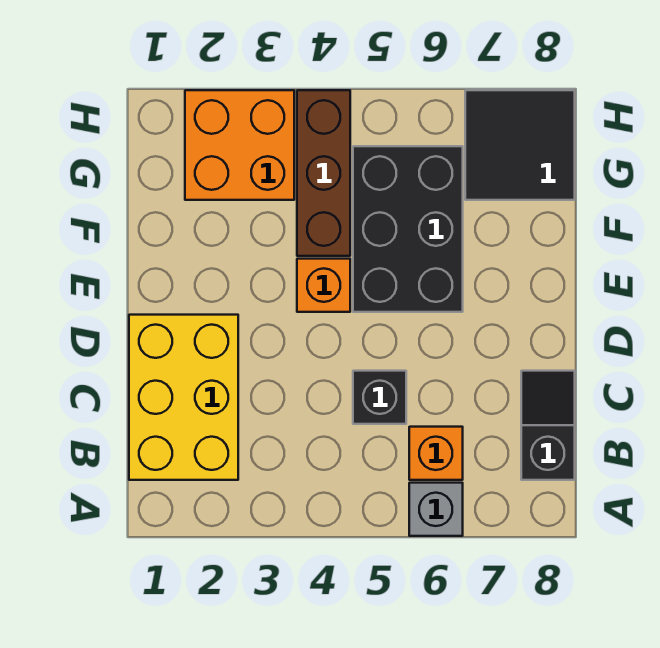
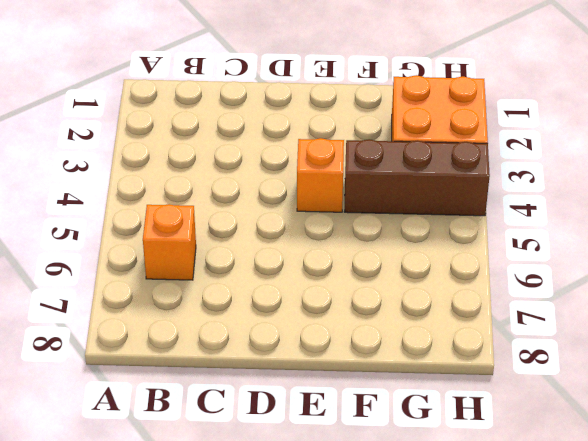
none -> grey brick A6 level 1
none -> yellow brick B1:D2 level 1

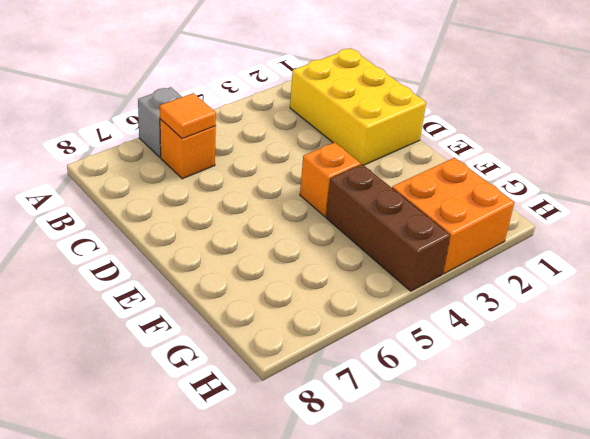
orange tile B6 level 2 -> none
none -> black slope B8:C8 level 1 top B
none -> black brick C5 level 1

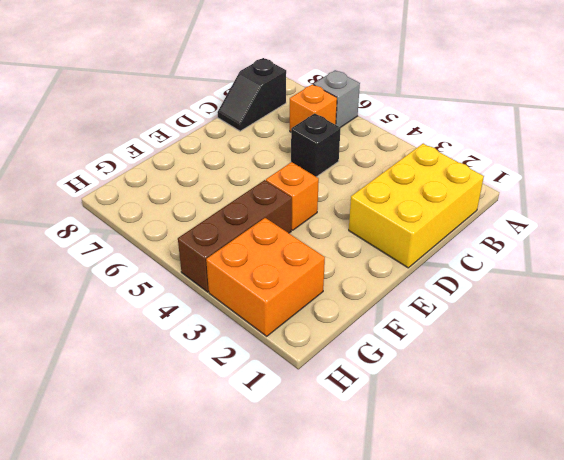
none -> black brick E5:G6 level 1
none -> black tile G7:H8 level 1

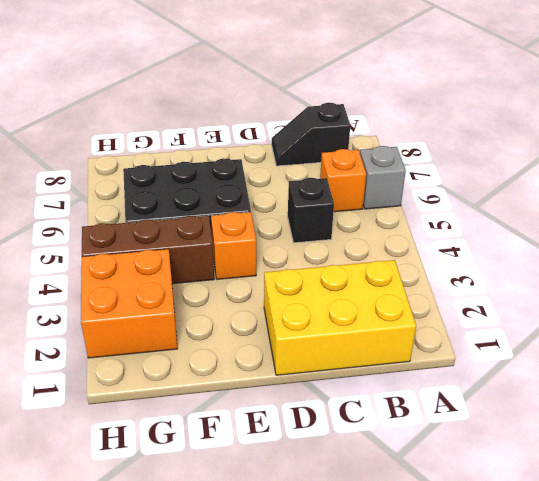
none -> black tile G7:H8 level 1

